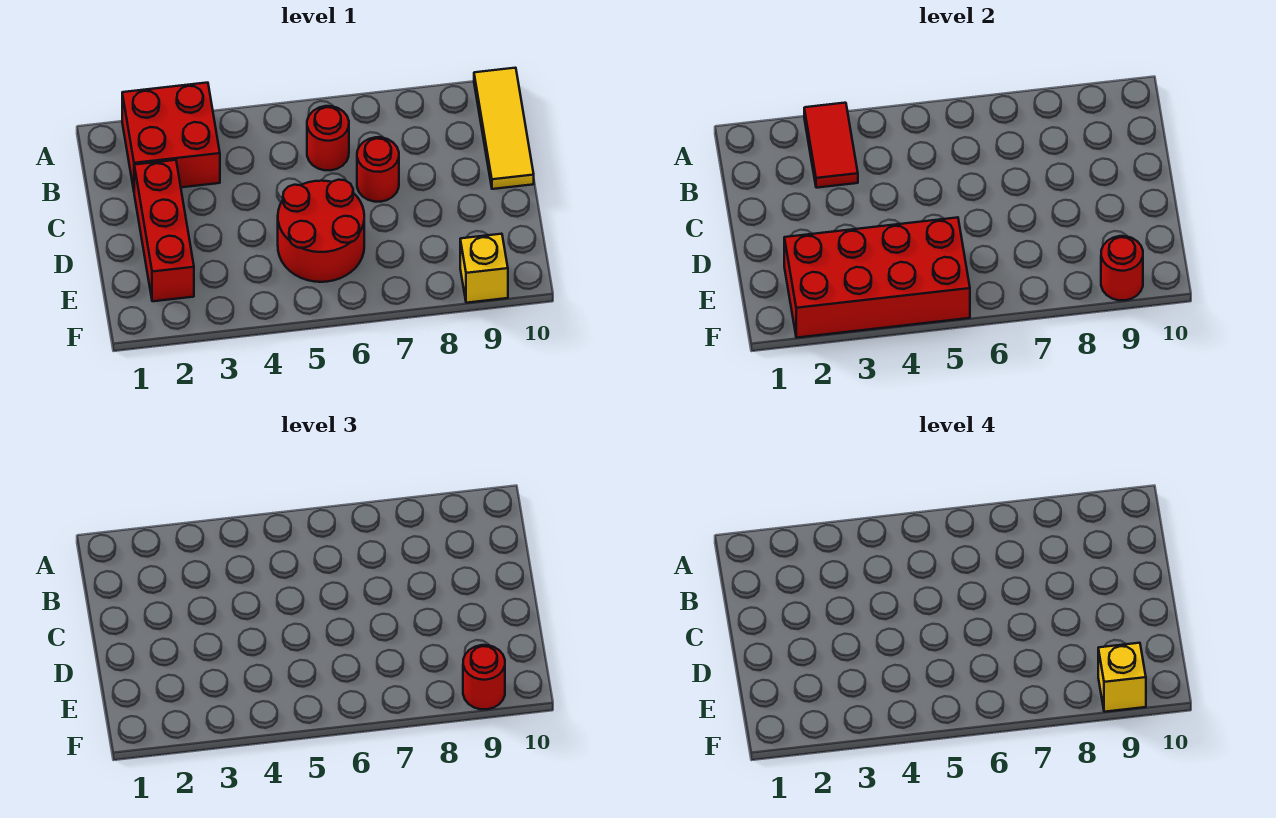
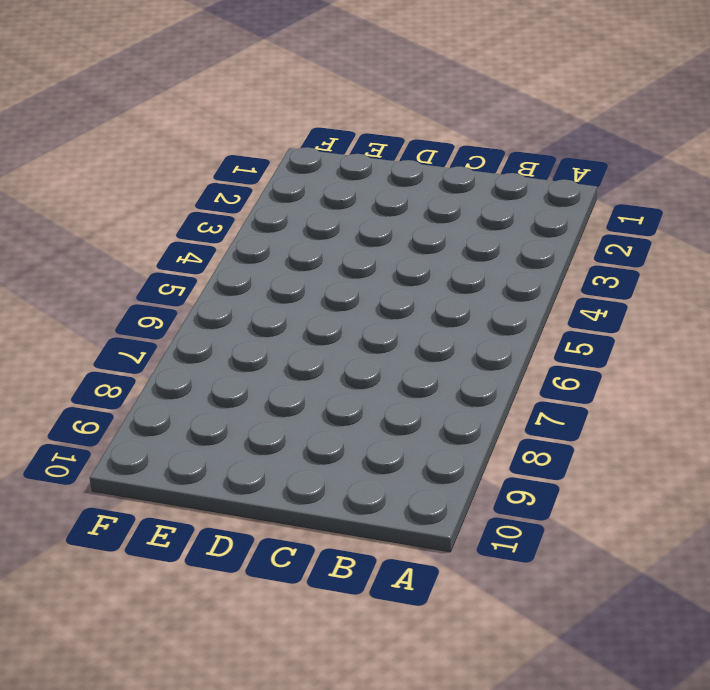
none -> red brick A2:B3 level 1
none -> yellow tile A10:C10 level 1
none -> red round brick B6 level 1

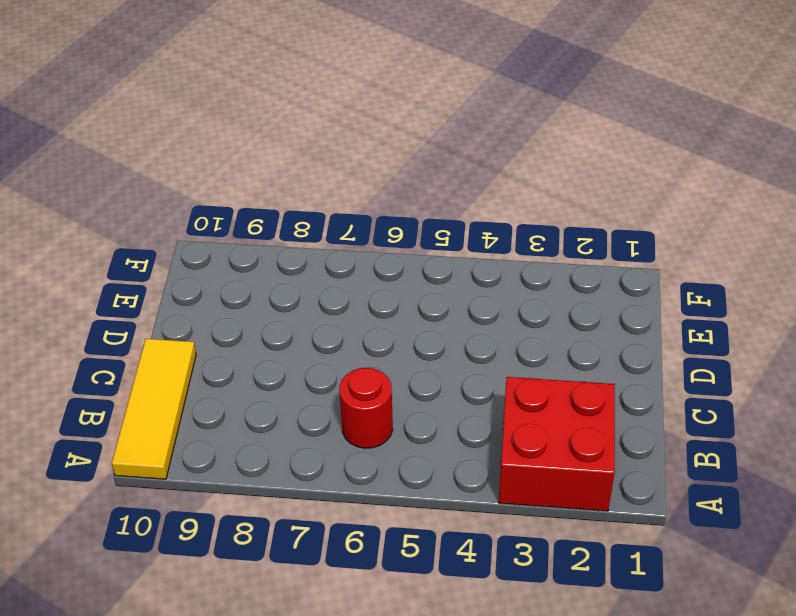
none -> red brick C2:E2 level 1
none -> red round brick C7 level 1
none -> red round brick D5:E6 level 1

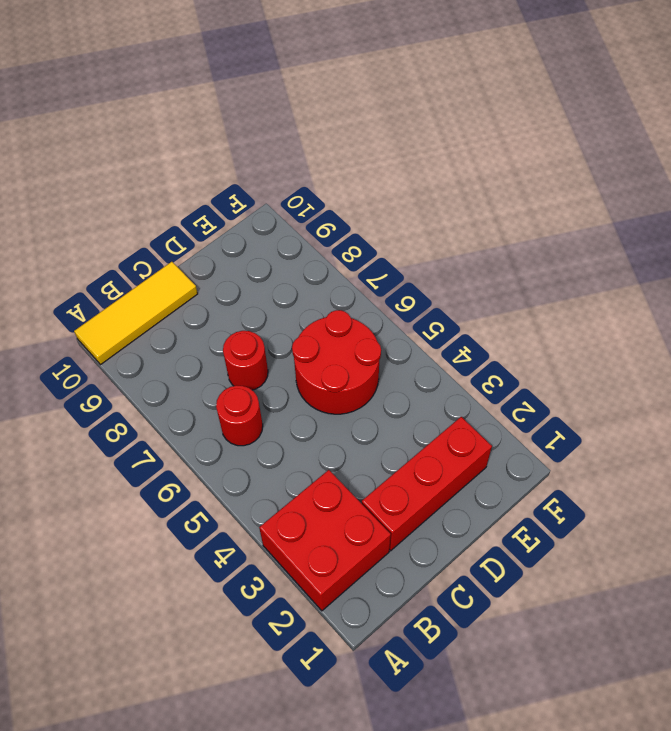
none -> yellow brick F9 level 1
none -> red tile A3:B3 level 2
none -> red brick E2:F5 level 2

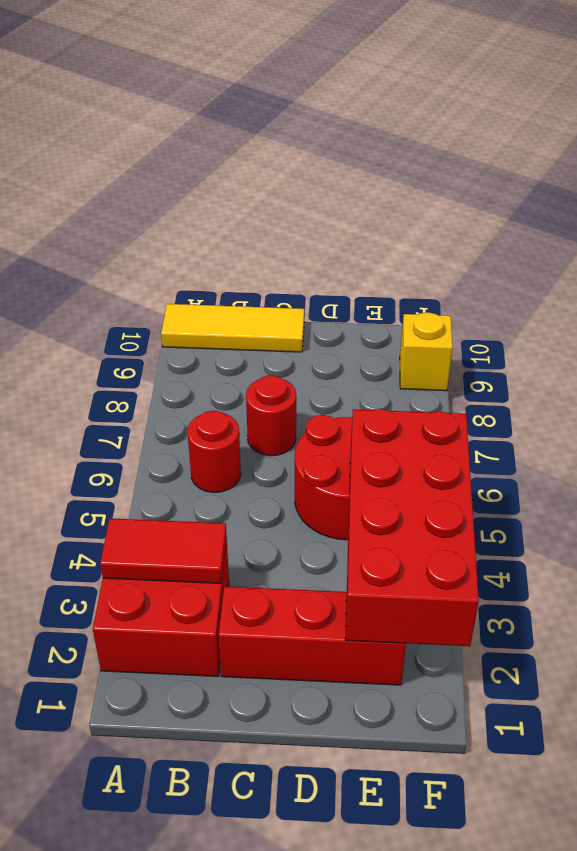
none -> red round brick F9 level 2
none -> red round brick F9 level 3
none -> yellow brick F9 level 4

